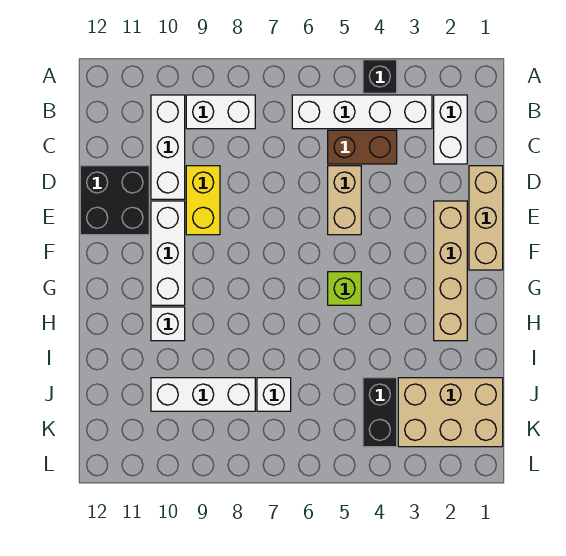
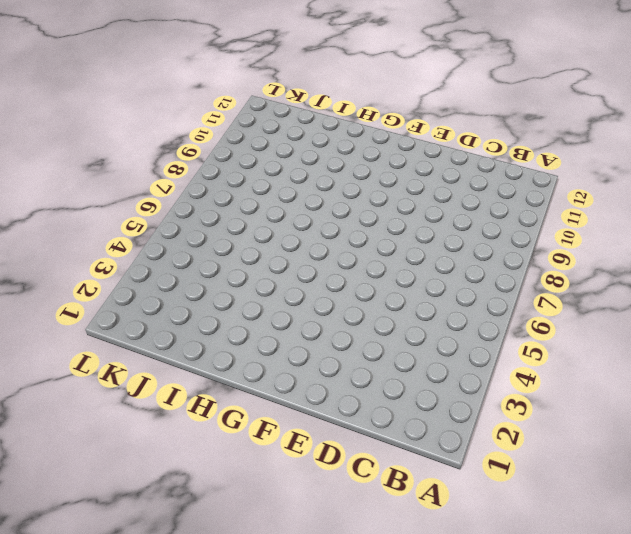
none -> black brick A4 level 1
none -> white brick B2:C2 level 1
none -> white brick B3:B6 level 1

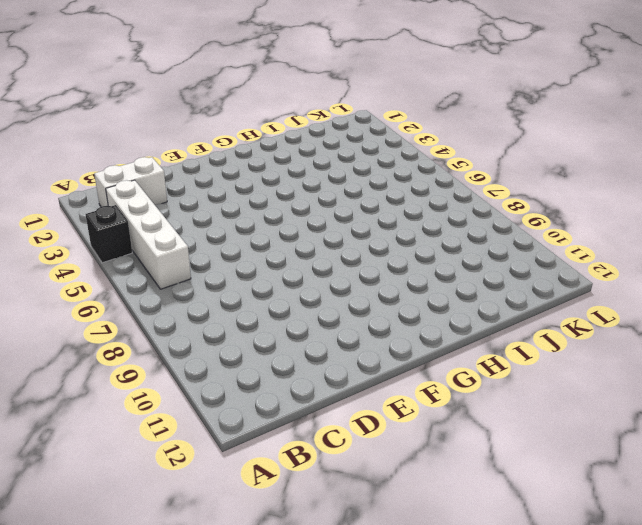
none -> white brick B8:B9 level 1
none -> white brick B10:D10 level 1
none -> brown brick C4:C5 level 1

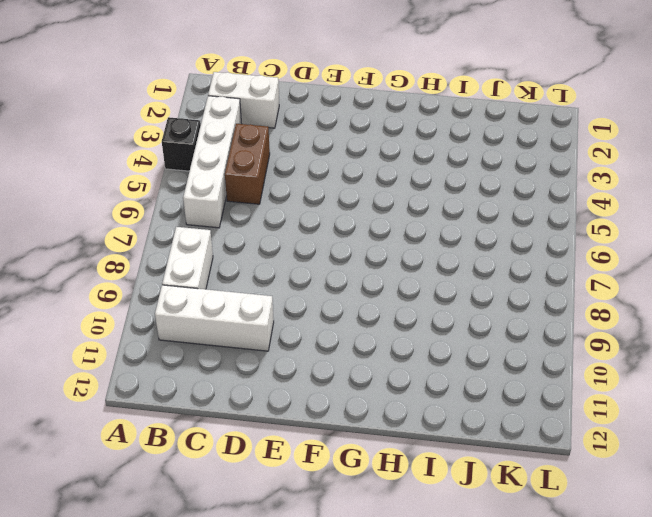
none -> tan brick D1:F1 level 1
none -> tan brick D5:E5 level 1
none -> yellow brick D9:E9 level 1

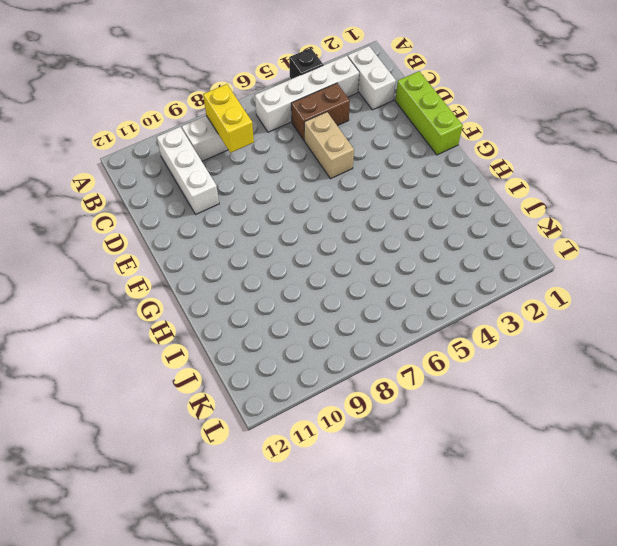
yellow brick B8:C8 level 2 -> yellow brick D9:E9 level 1
lime brick D1:F1 level 1 -> tan brick D1:F1 level 1
none -> black brick D11:E12 level 1
none -> tan brick E2:H2 level 1
none -> white brick E10:G10 level 1

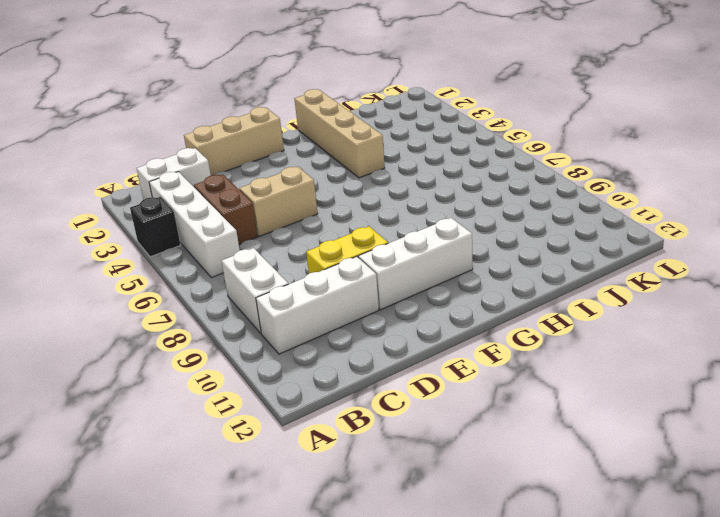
tan brick H1:H4 level 1 -> tan brick E2:H2 level 1
none -> black brick D11:E12 level 1
none -> lime brick G5 level 1
none -> white brick H10 level 1

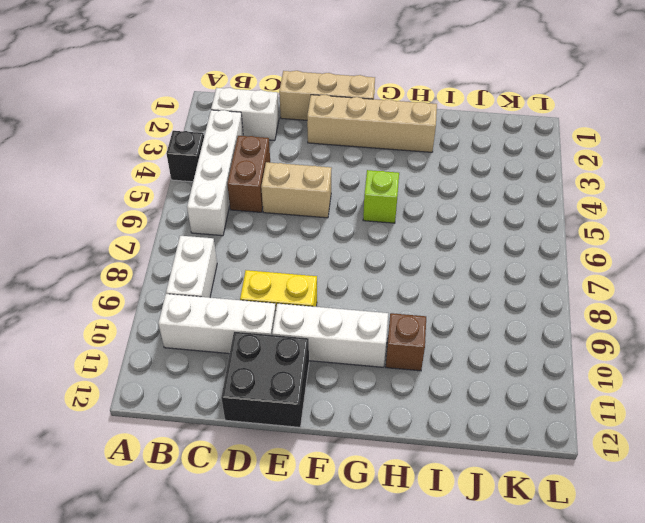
brown brick H10 level 1 -> white brick H10 level 1
none -> tan brick J1:K3 level 1
none -> black brick J4:K4 level 1
none -> white brick J7 level 1

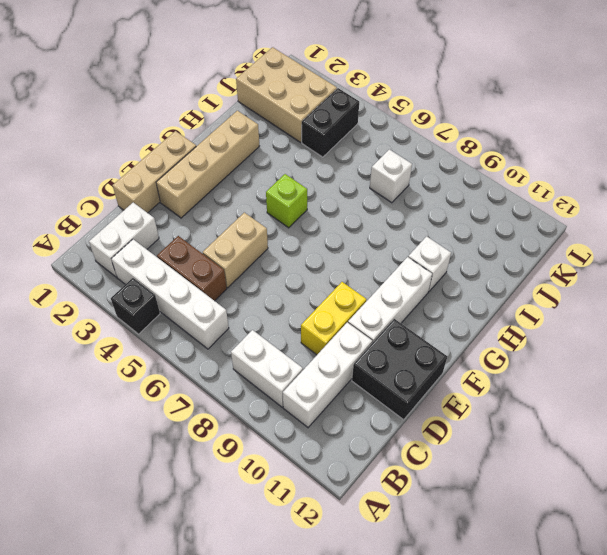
none -> white brick J8:J10 level 1

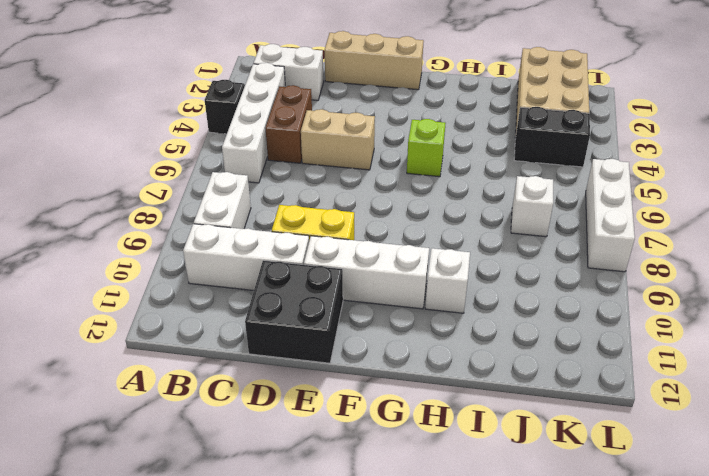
white brick L6:L8 level 1 -> white brick J8:J10 level 1
none -> tan brick E2:H2 level 1

